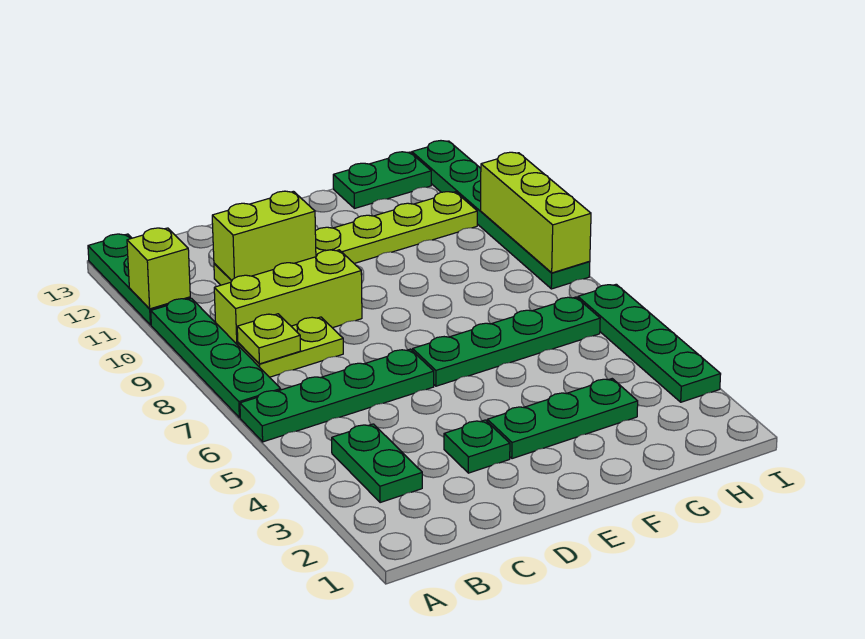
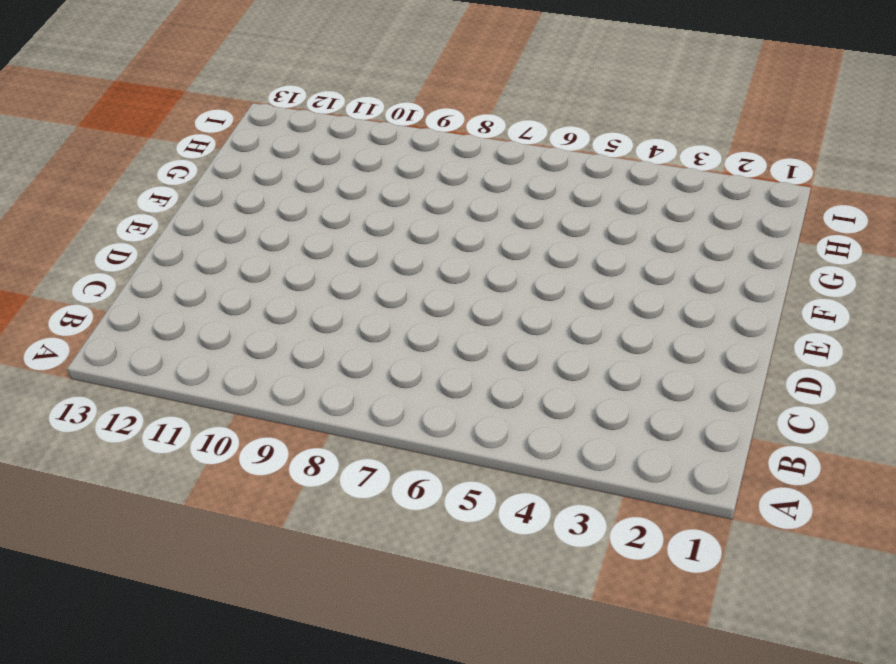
none -> green plate A6:D6 level 1
none -> green plate A7:A10 level 1
none -> green plate A11:A13 level 1

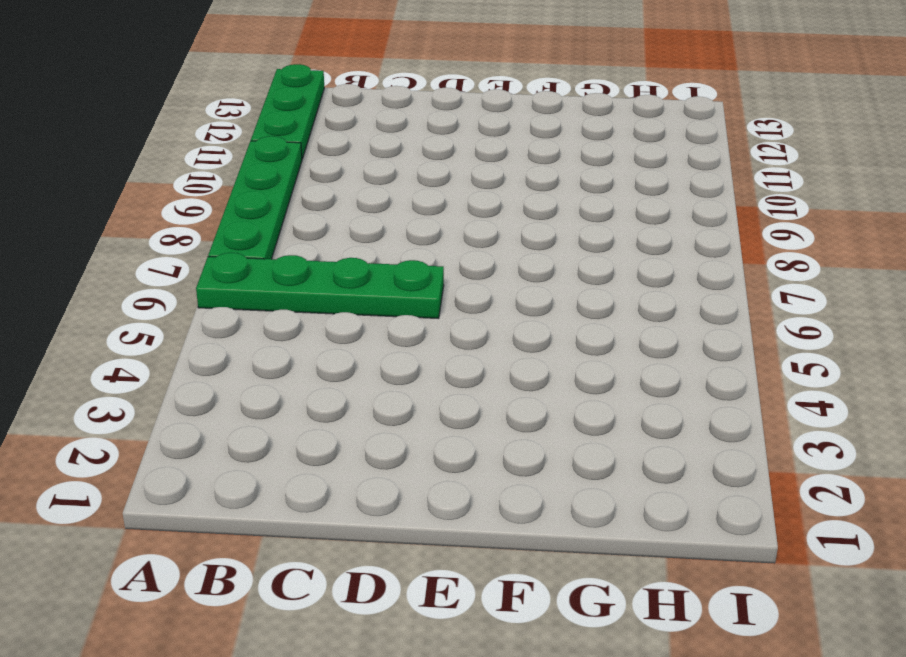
none -> green plate B3:B4 level 1
none -> lime plate B8:C8 level 1
none -> lime brick B9:D9 level 1

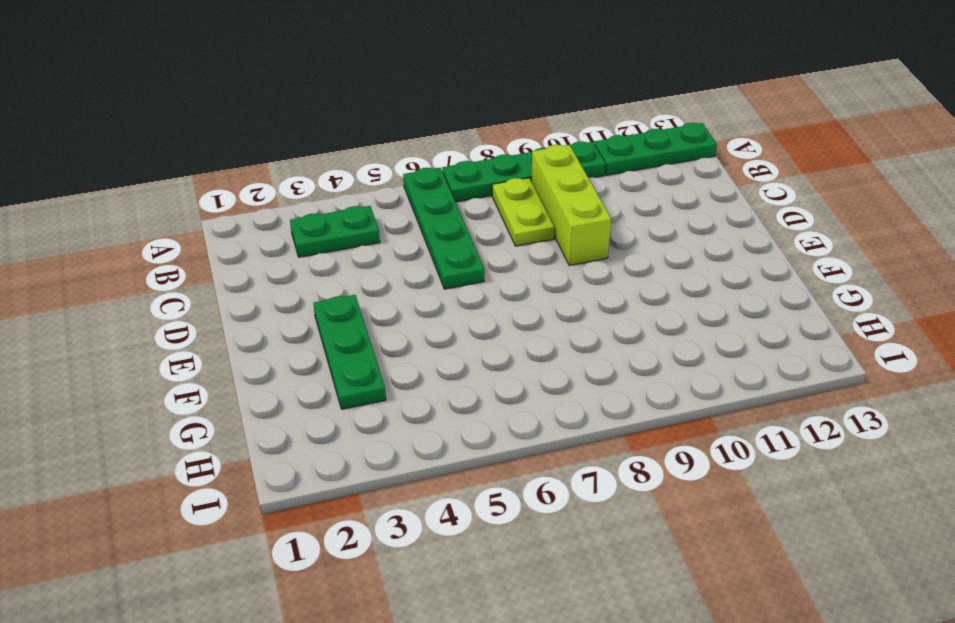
none -> lime plate C11:H11 level 1
none -> green plate D3 level 1
none -> green plate E6:H6 level 1

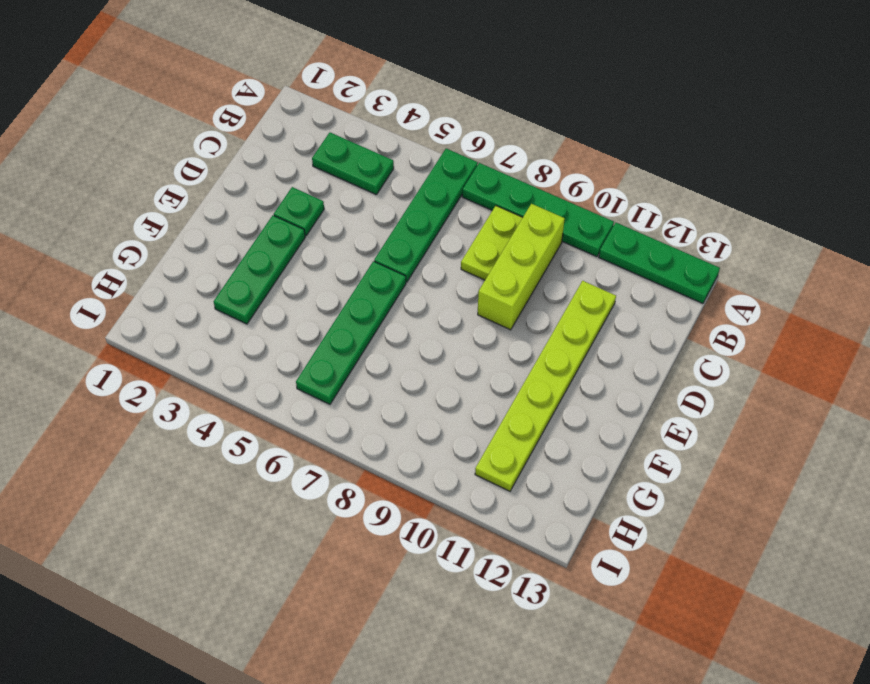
none -> green plate G13:H13 level 1
none -> green plate I3:I6 level 1
none -> green plate I8:I13 level 1

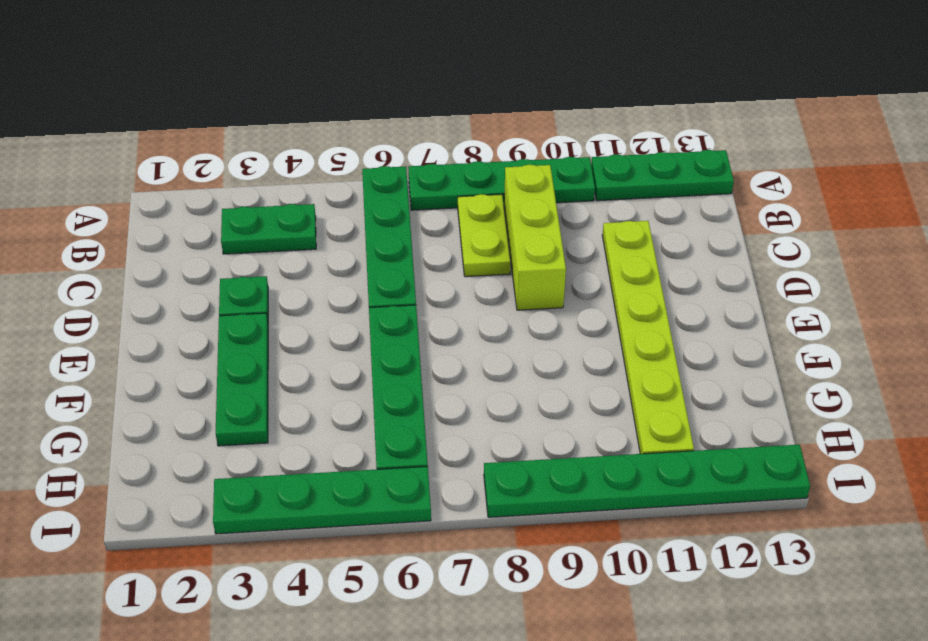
none -> green plate G13:H13 level 1
none -> lime brick A11 level 2
none -> lime plate B8 level 2

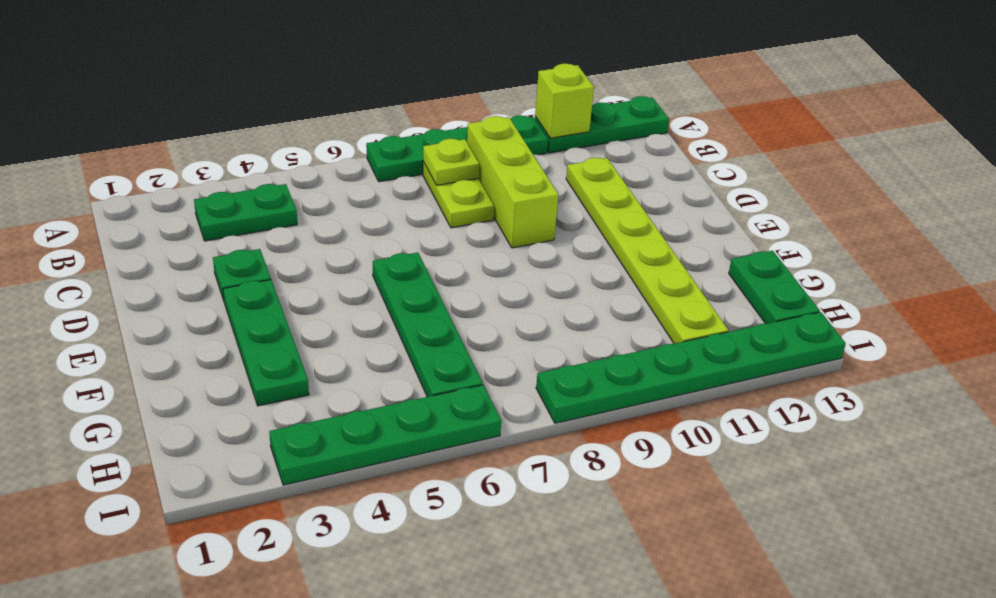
none -> green plate A6:D6 level 1
none -> lime brick C11:D11 level 2
none -> lime brick I8:I10 level 2

